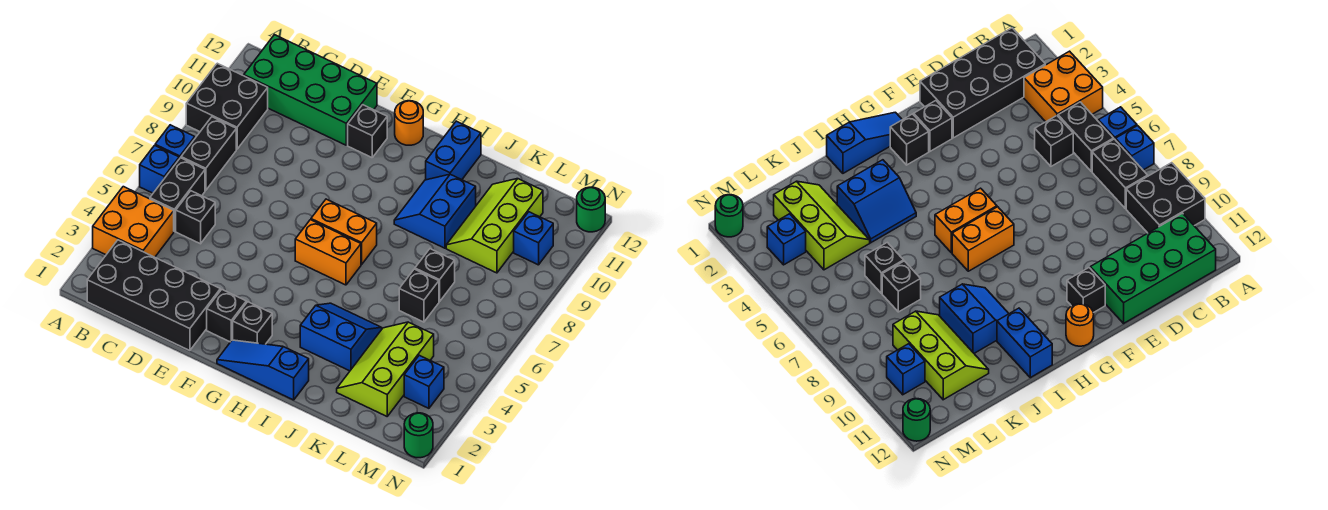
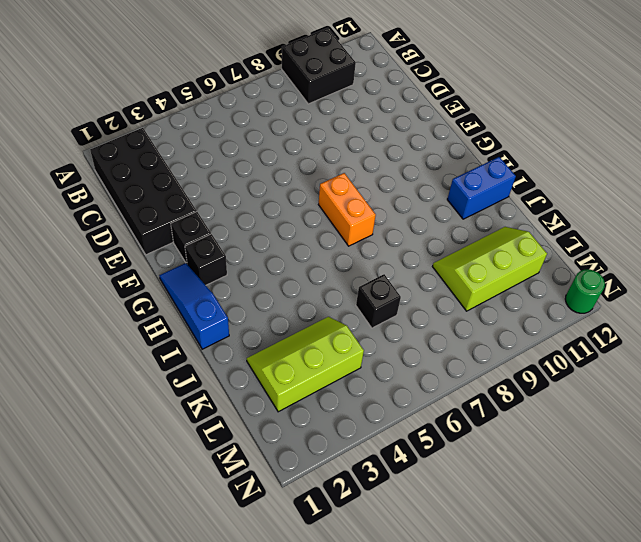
none -> orange brick A3:B4 level 1
none -> blue brick A6 level 1
none -> blue brick A7 level 1

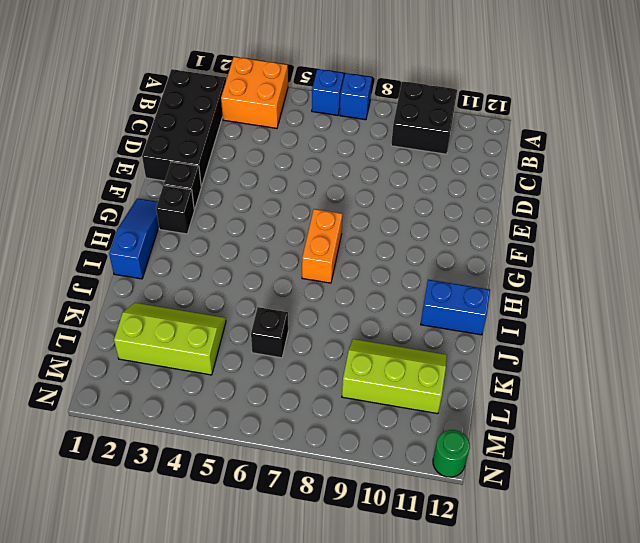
none -> black brick B5:B6 level 1
none -> black brick B7:B8 level 1
none -> green brick B11:E12 level 1

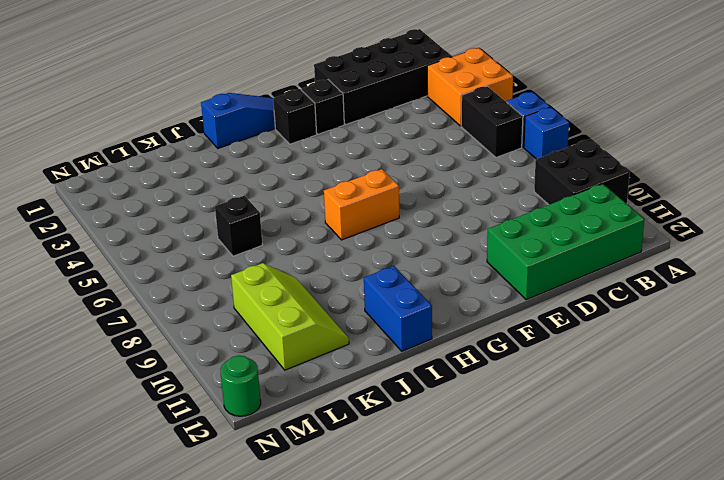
none -> black brick B7:B8 level 1
none -> black brick C5 level 1
none -> black brick F11 level 1

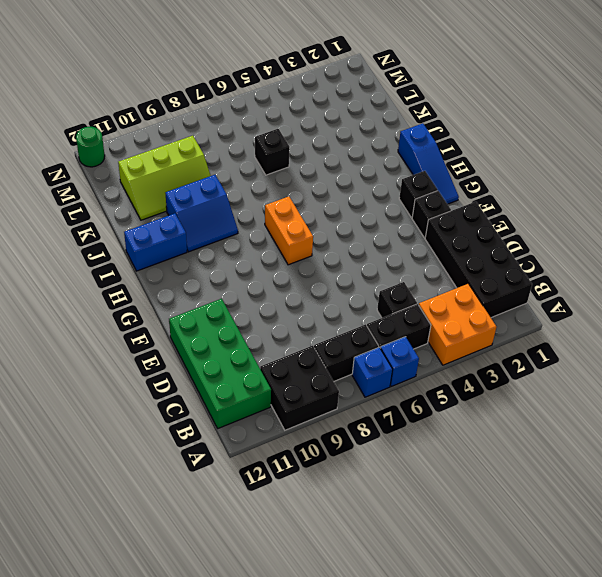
none -> black brick F11 level 1
none -> orange brick G6:H6 level 1
none -> orange round brick G12 level 1

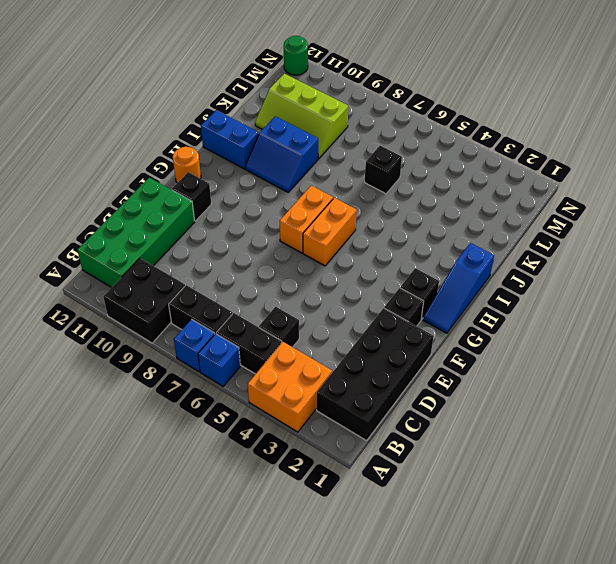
none -> blue slope I3:J4 level 1 top 3
none -> lime slope K2:L4 level 1 top L
none -> black brick K7 level 1

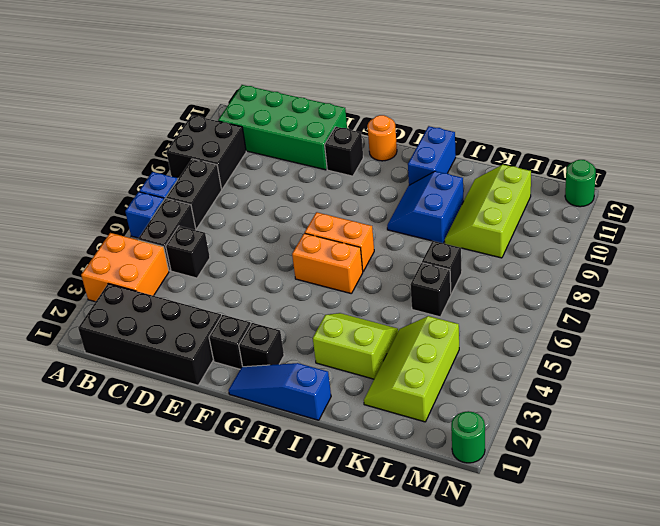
lime slope I3:J4 level 1 top 3 -> blue slope I3:J4 level 1 top 3
none -> blue brick M3 level 1
none -> blue brick M10 level 1

